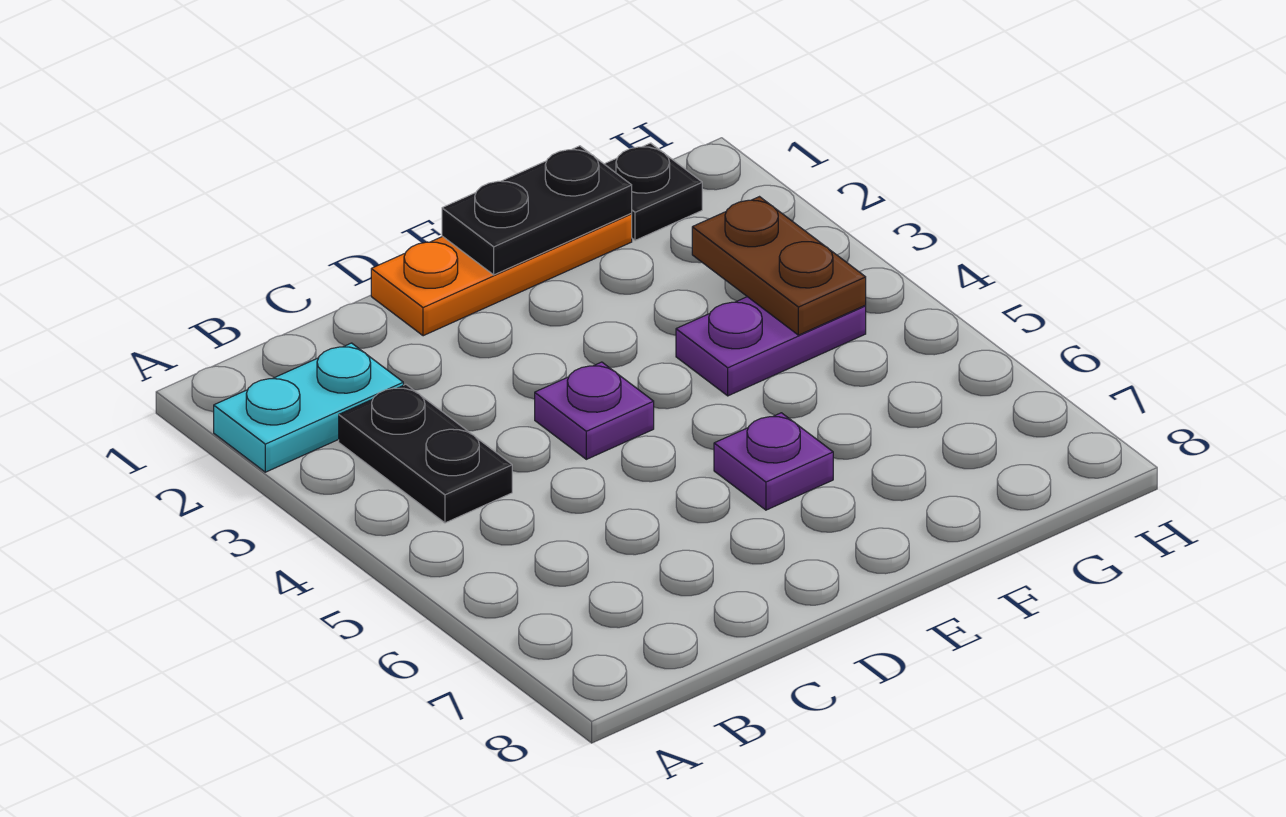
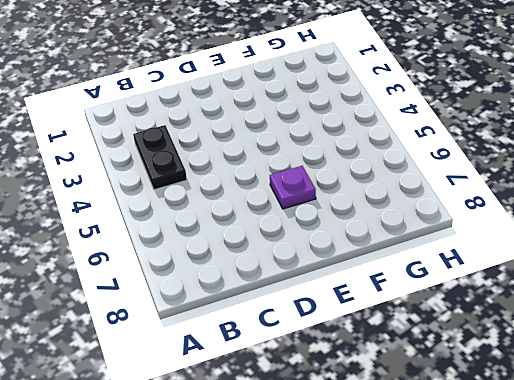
none -> cyan plate A2:B2 level 1
none -> orange plate D1:F1 level 1

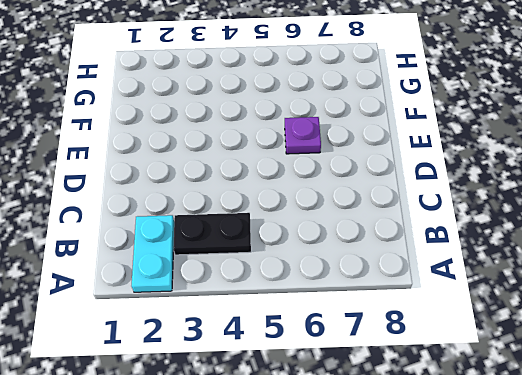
none -> orange plate D1:F1 level 1
none -> purple plate D4 level 1

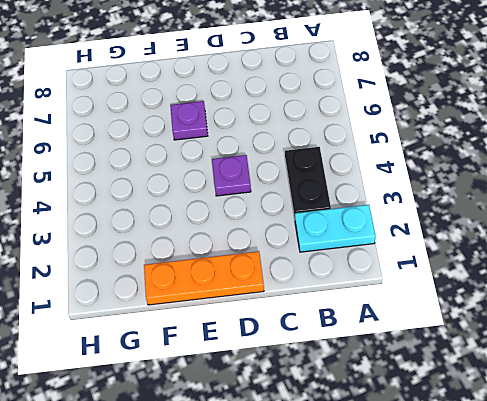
none -> purple plate F4:G4 level 1
none -> black plate G1 level 1

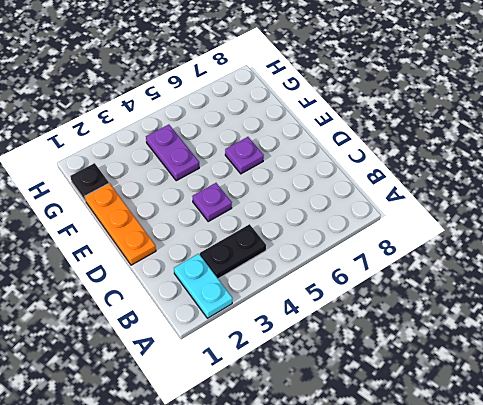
none -> black plate E1:F1 level 2
none -> brown plate G3:G4 level 2

